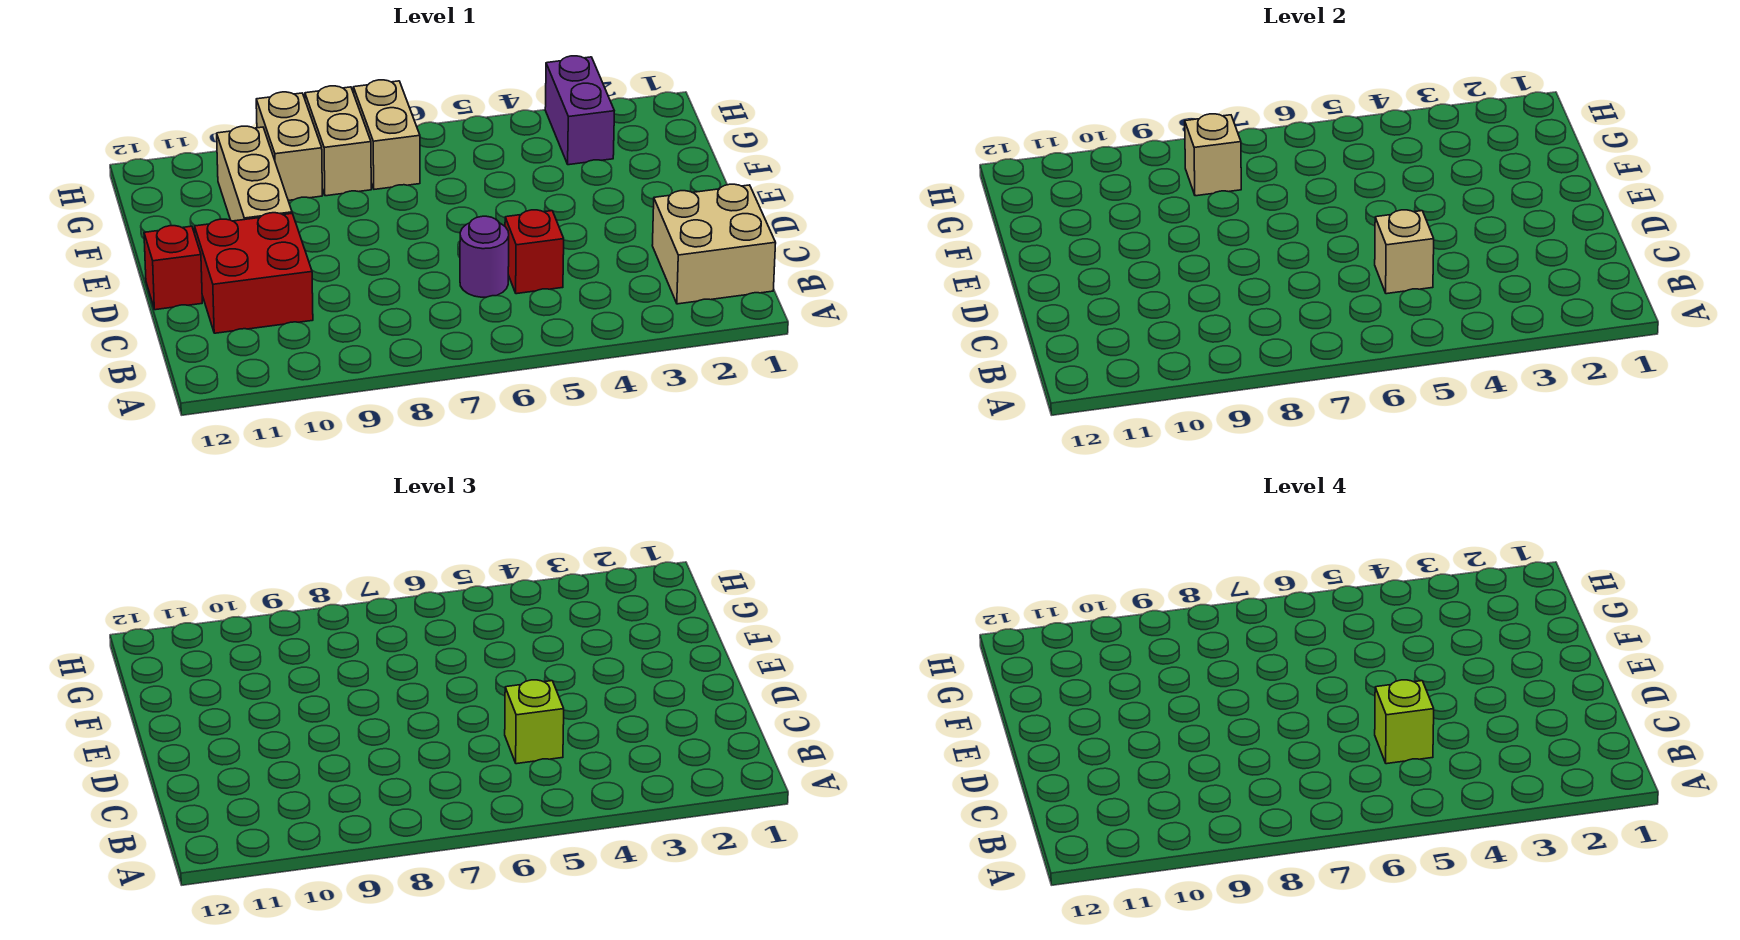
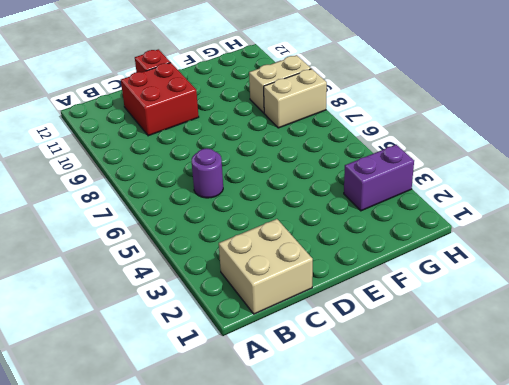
none -> red brick C5 level 1
none -> tan brick E10:G10 level 1
none -> tan brick G7:H7 level 1

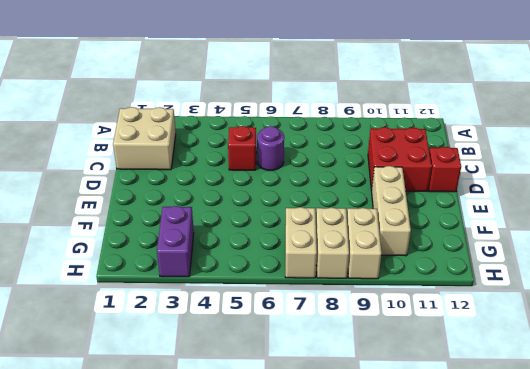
none -> tan brick C5 level 2
none -> tan brick G8 level 2
none -> lime brick C5 level 3

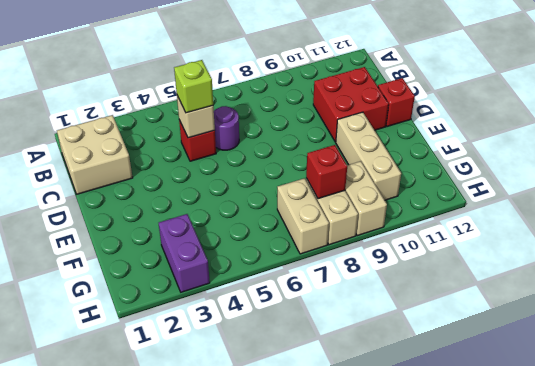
red brick G8 level 2 -> tan brick G8 level 2
none -> lime brick C5 level 4

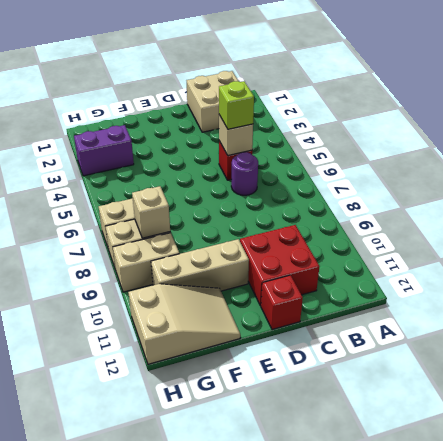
tan slope F11:H12 level 1 top H -> none
none -> lime brick C5 level 4

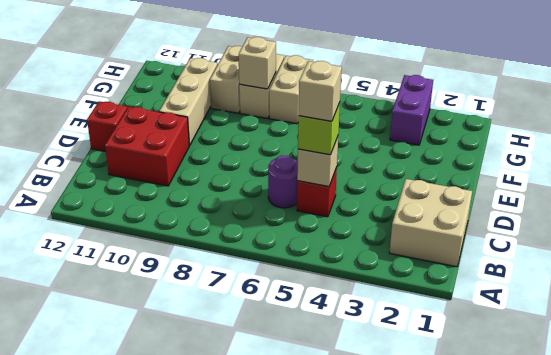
tan brick C5 level 4 -> lime brick C5 level 4

